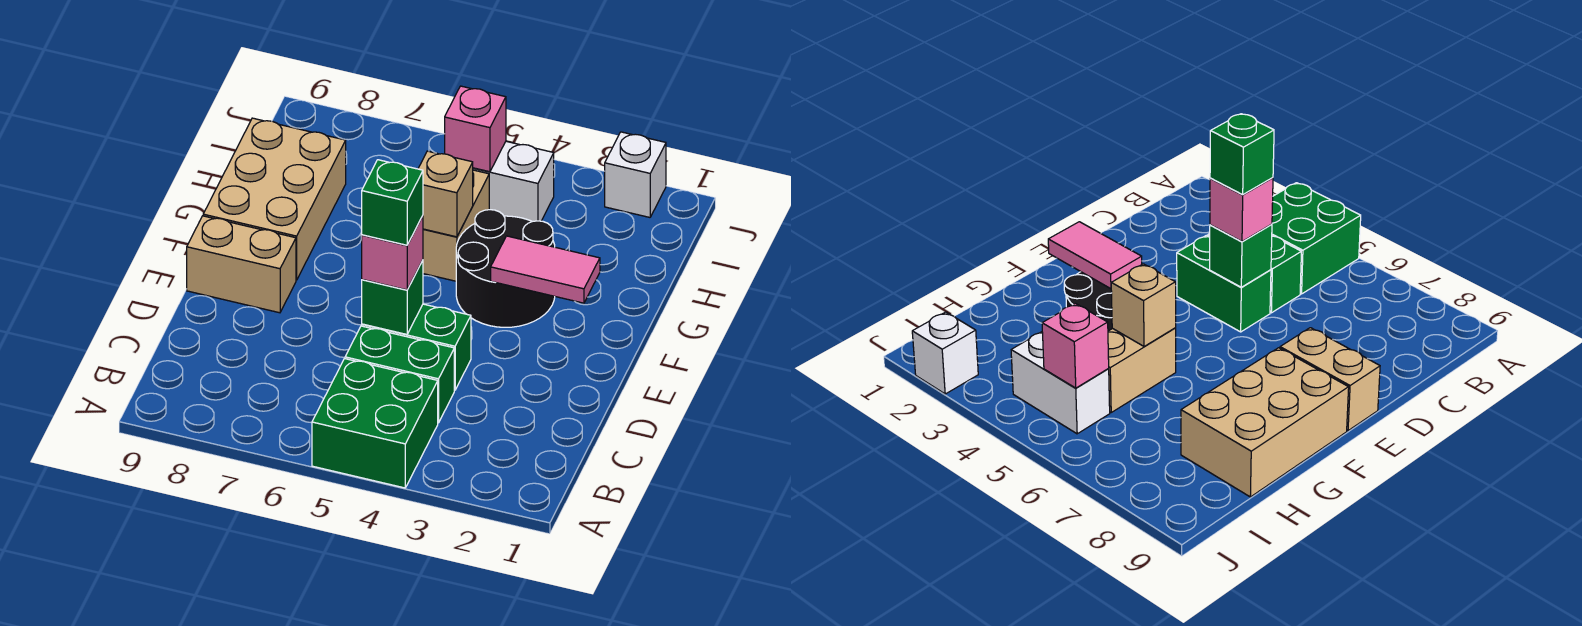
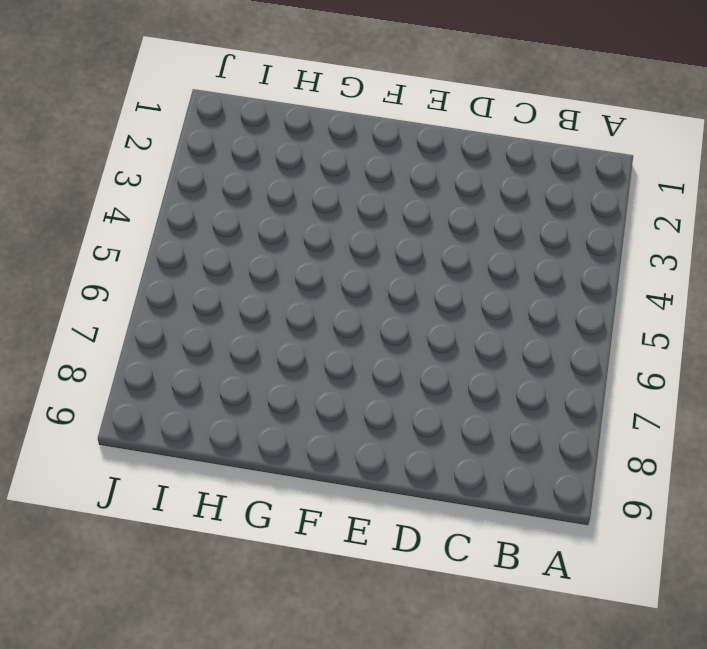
none -> green brick A4:B5 level 1
none -> green brick C4:C5 level 1
none -> green brick D4:D5 level 1

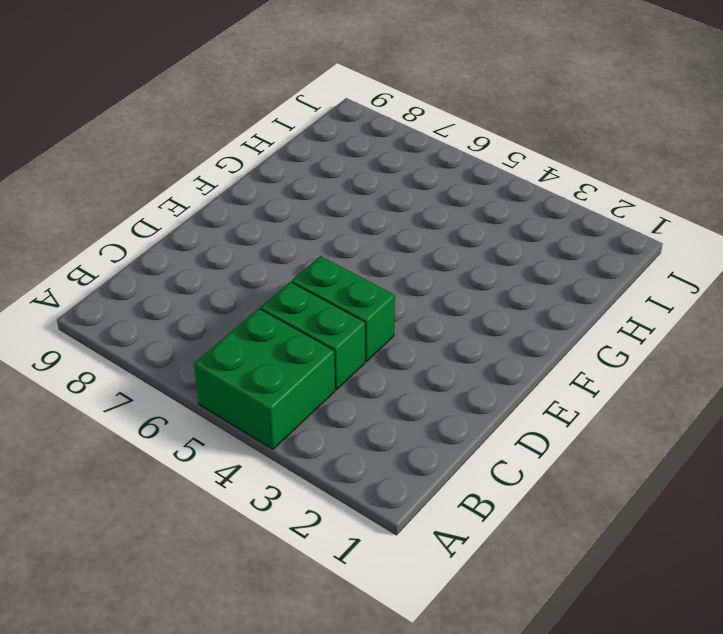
none -> tan brick E8:E9 level 1
none -> black round brick F3:G4 level 1
none -> tan brick F8:H9 level 1

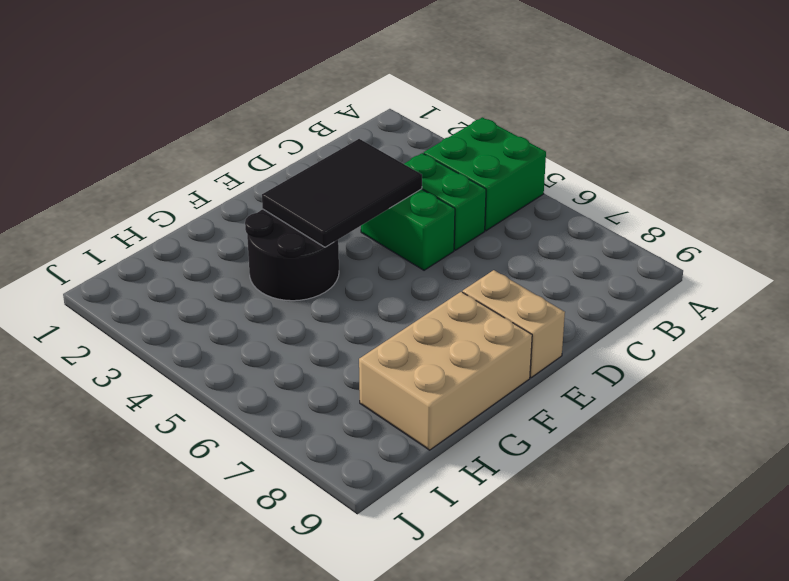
black tile D3:F4 level 2 -> pink tile F2:F3 level 2
none -> tan brick G5:H5 level 1
none -> white brick I4:I5 level 1
none -> white brick J2 level 1

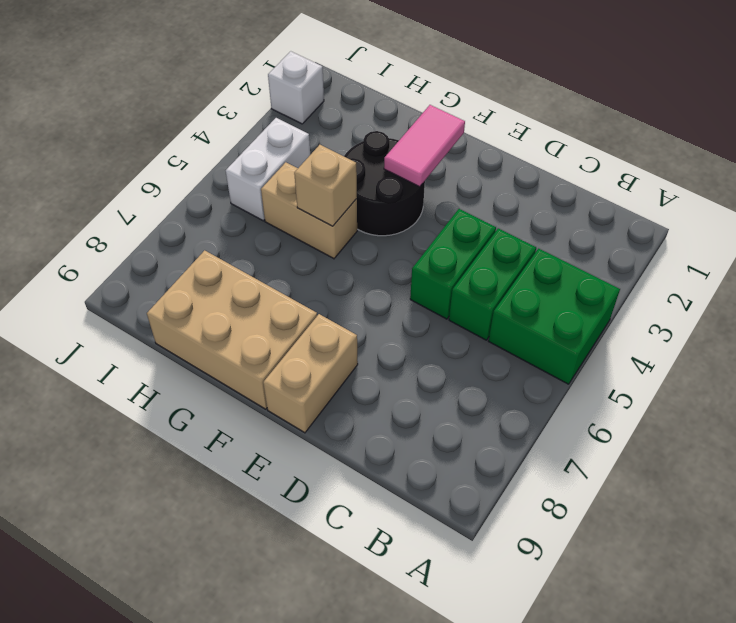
none -> green brick D5 level 2
none -> pink brick I5 level 2
none -> pink brick D5 level 3

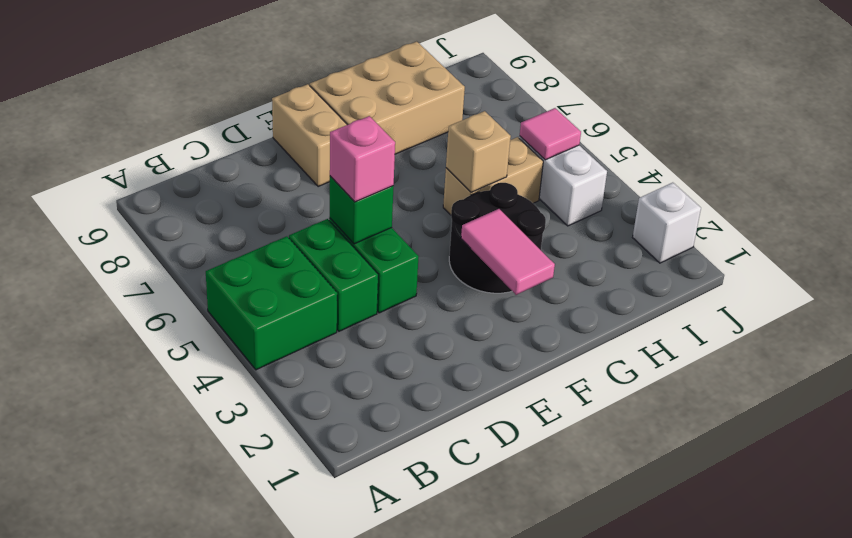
pink tile I5 level 2 -> pink brick I5 level 2
none -> green brick D5 level 4

